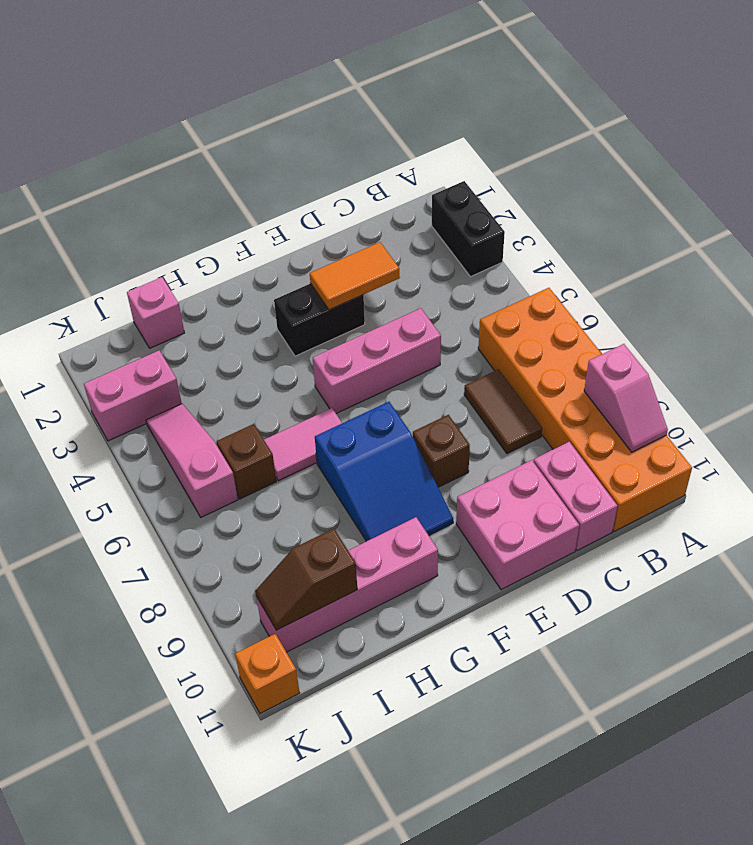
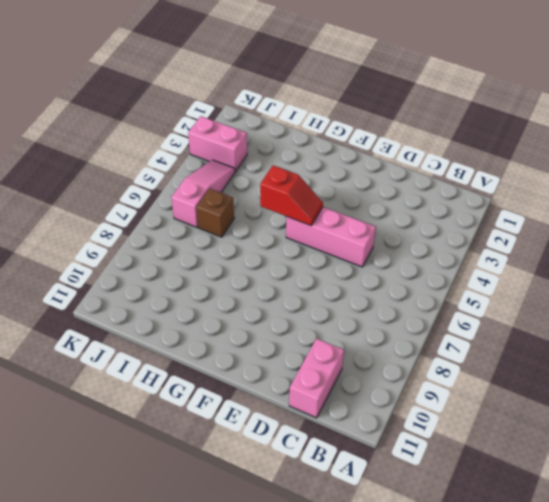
red slope F5:G5 level 2 top G -> none
none -> black brick A2:A3 level 1
none -> orange brick A6:B11 level 1
none -> brown tile C7:C8 level 1

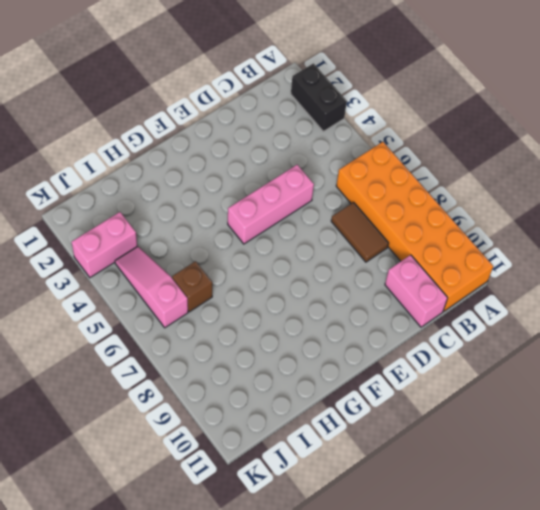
none -> pink brick D10:E11 level 1
none -> black brick E3:F3 level 1
none -> brown brick E8 level 1

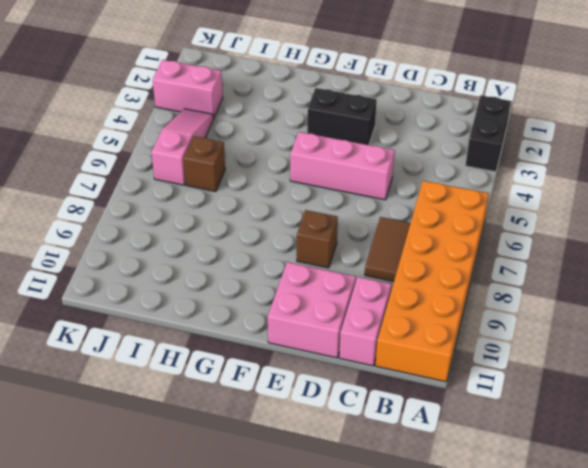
none -> blue slope F7:G9 level 1 top 7
none -> pink tile G6:H6 level 1
none -> pink brick G10:J10 level 1

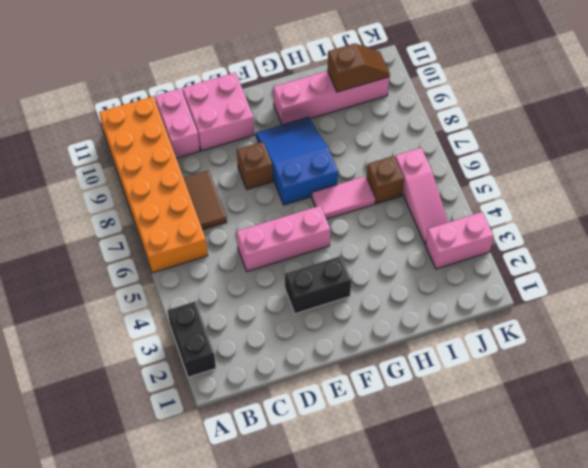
none -> pink brick I1 level 1
none -> orange brick K11 level 1
none -> pink slope A9:A10 level 2 top 9

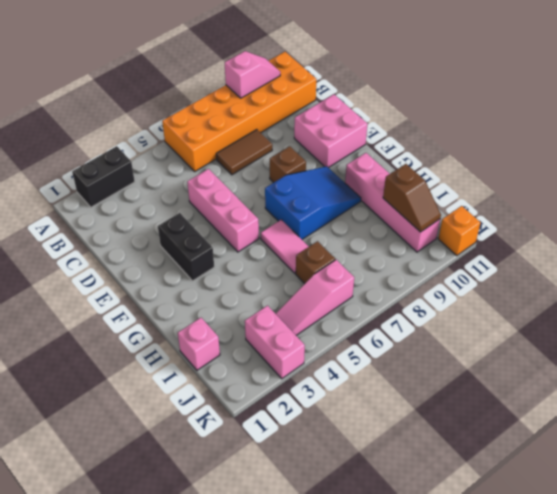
none -> pink brick C10:C11 level 1
none -> orange tile D3:E3 level 2

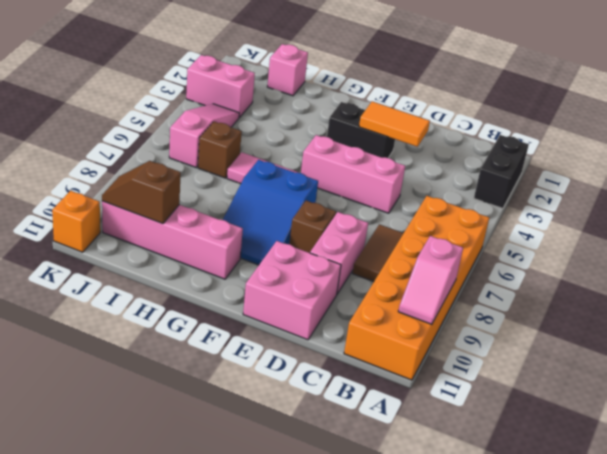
pink brick D8:D9 level 1 -> pink brick C10:C11 level 1

